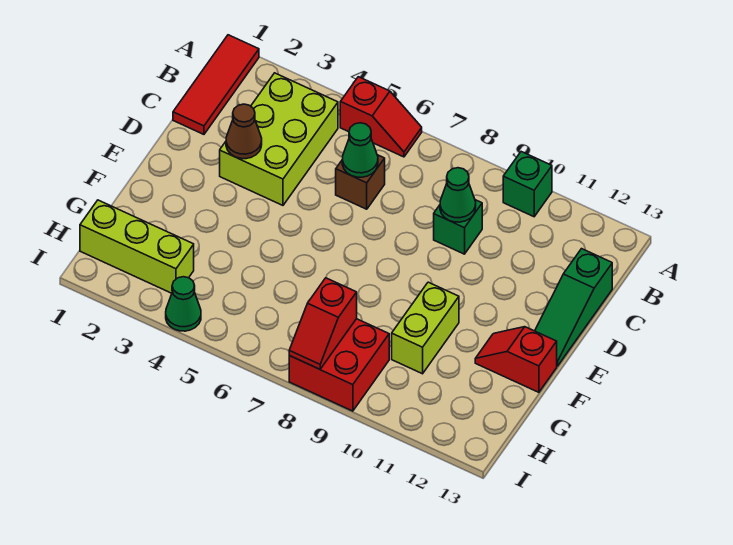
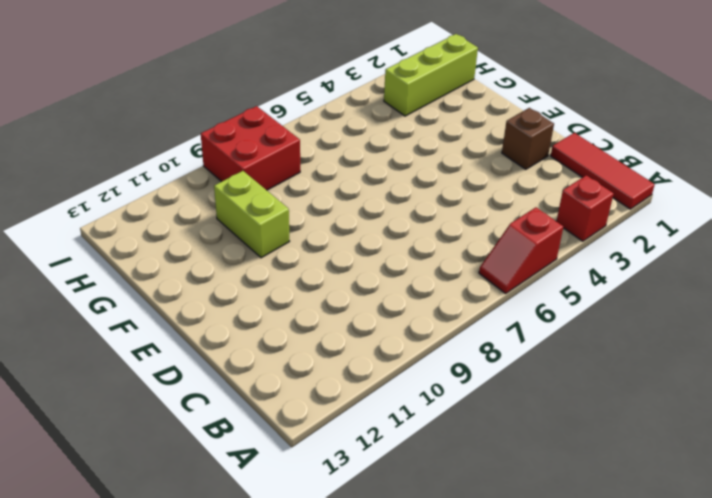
red brick A3 level 1 -> none
brown brick D2 level 1 -> brown brick C6 level 1
none -> green brick A10 level 1
none -> lime brick B3:D4 level 1
none -> green brick C9 level 1

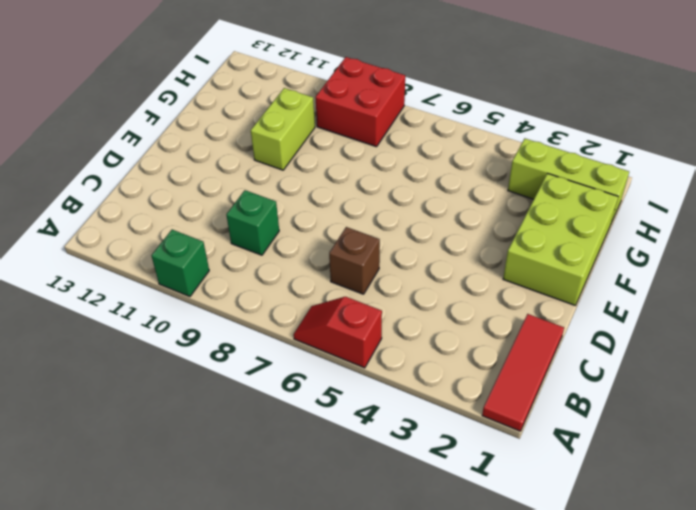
lime brick E1:G2 level 1 -> lime brick B3:D4 level 1
none -> green slope C13:E13 level 1 top C
none -> red slope F12:F13 level 1 top 13
none -> green cone I4 level 1

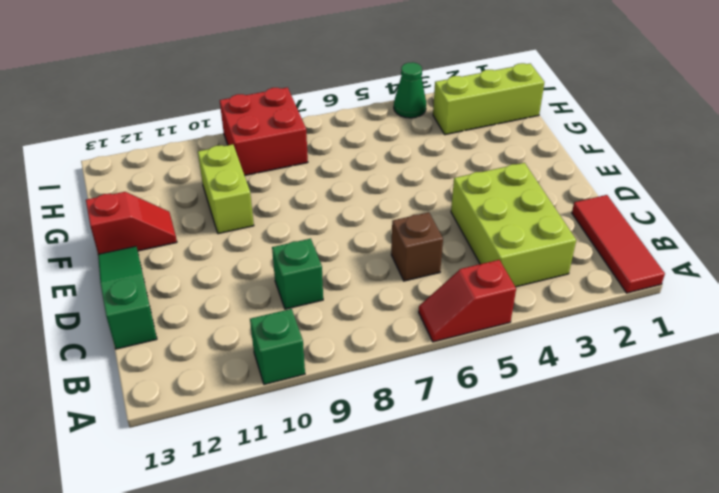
none -> green cone C6 level 2
none -> green cone C9 level 2
none -> brown cone D3 level 2

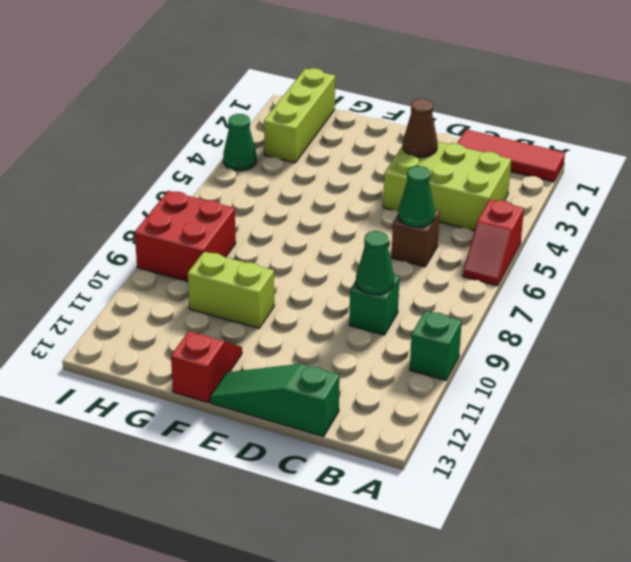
none -> red slope H8:I8 level 2 top H

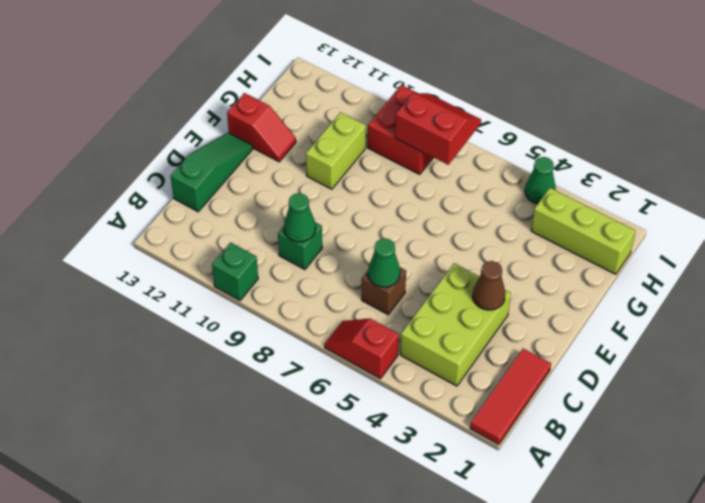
red slope H7:I8 level 2 top H -> red slope H8:I8 level 2 top H

